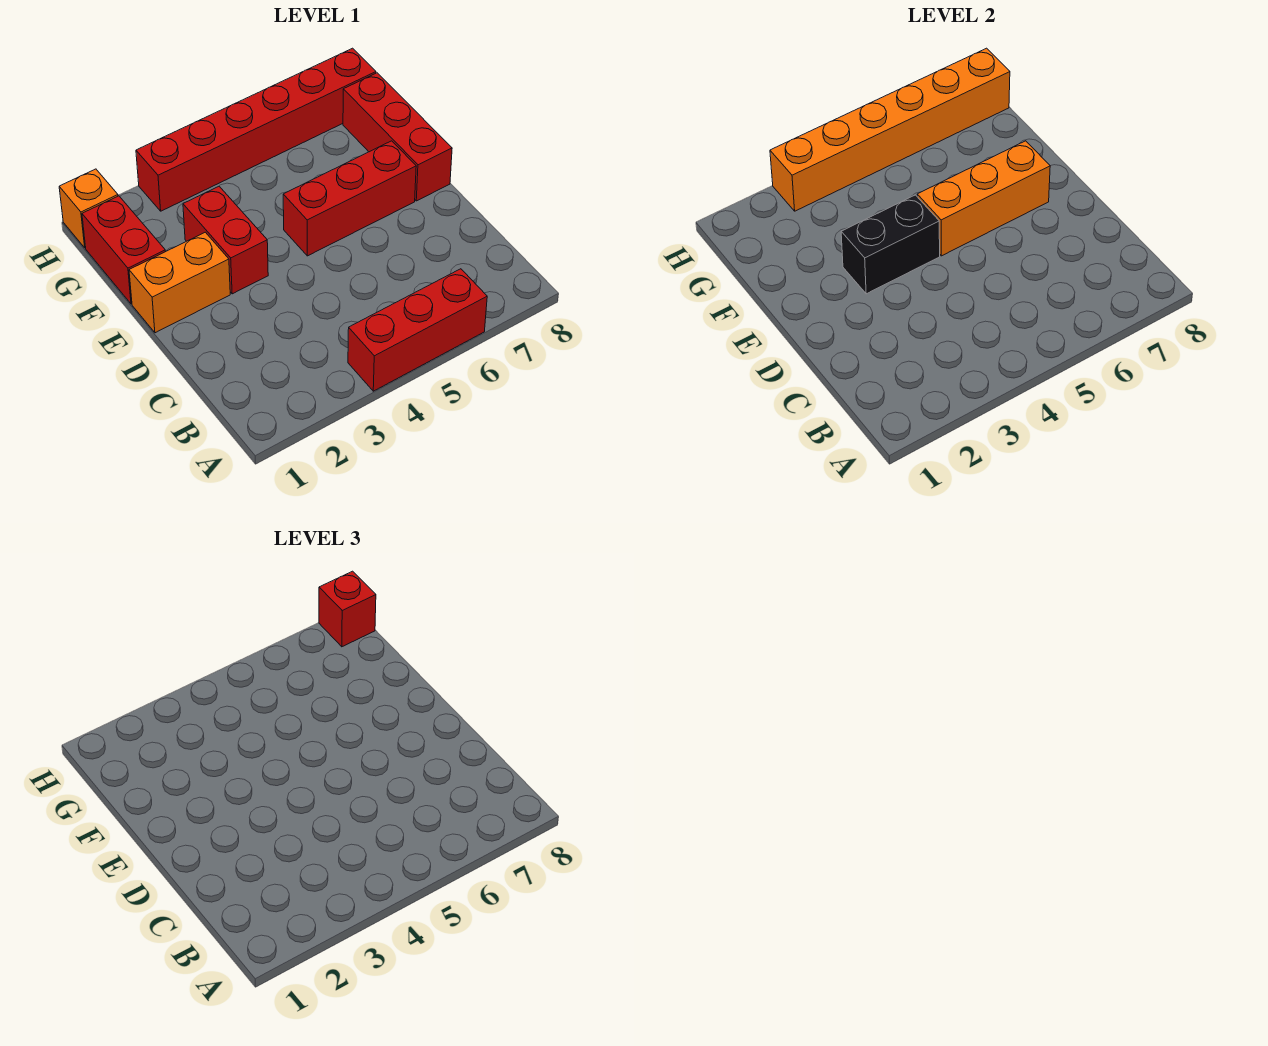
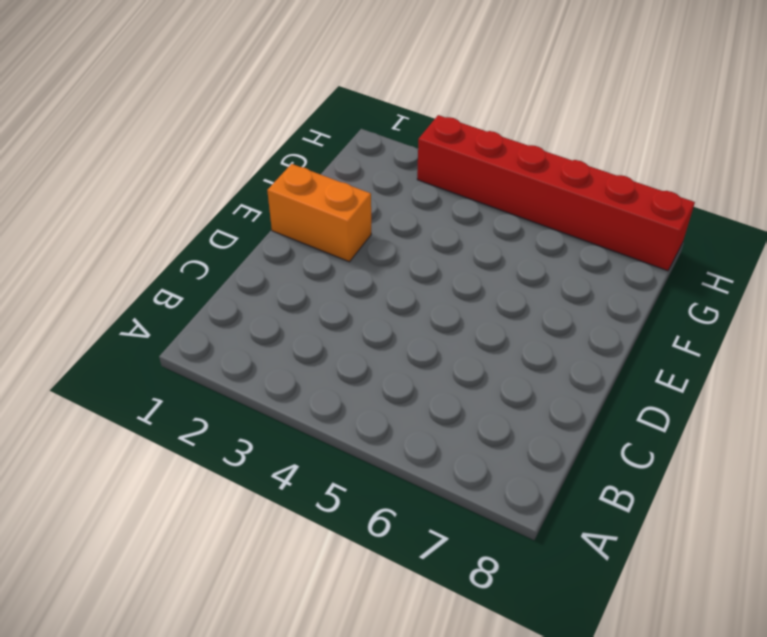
none -> red brick A4:A6 level 1
none -> red brick E3:F3 level 1
none -> red brick E5:E7 level 1

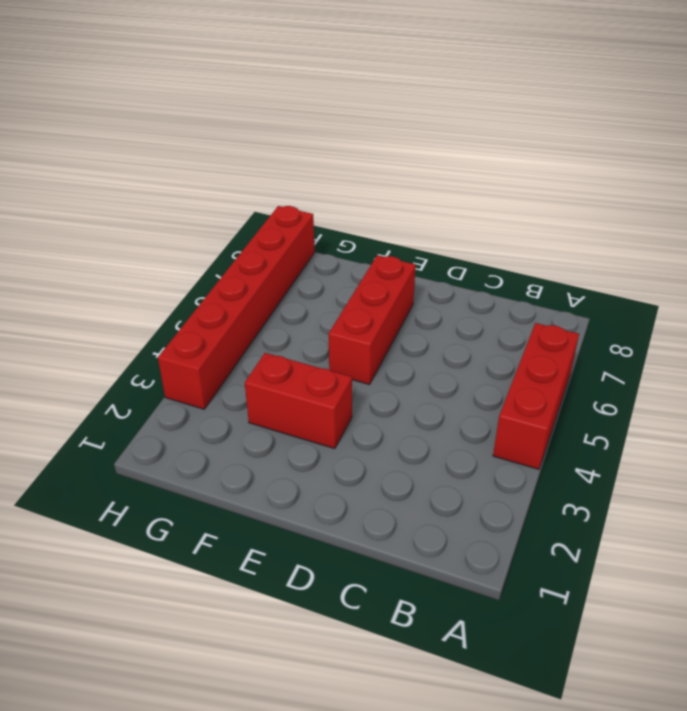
none -> orange brick E1:E2 level 1
none -> red brick E8:G8 level 1
none -> red brick F1:G1 level 1

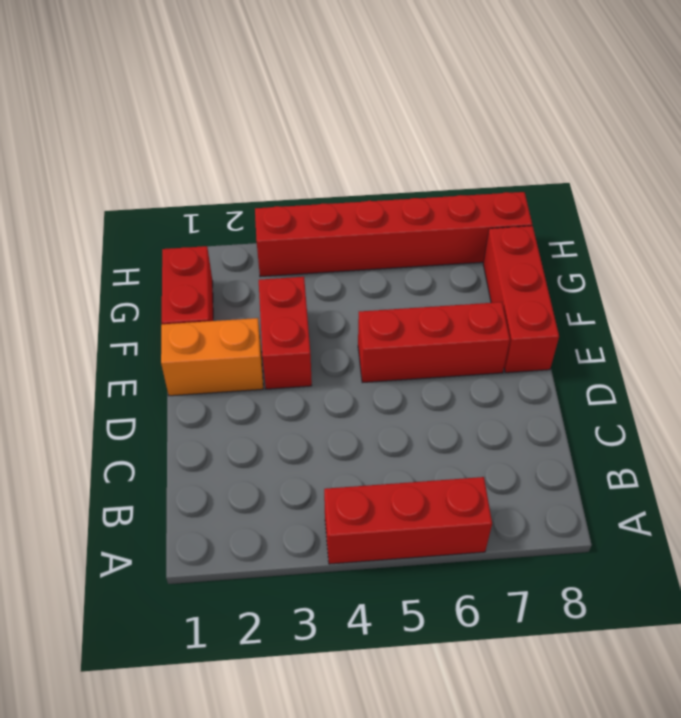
none -> orange brick H1 level 1
none -> black brick E3:E4 level 2
none -> orange brick E5:E7 level 2

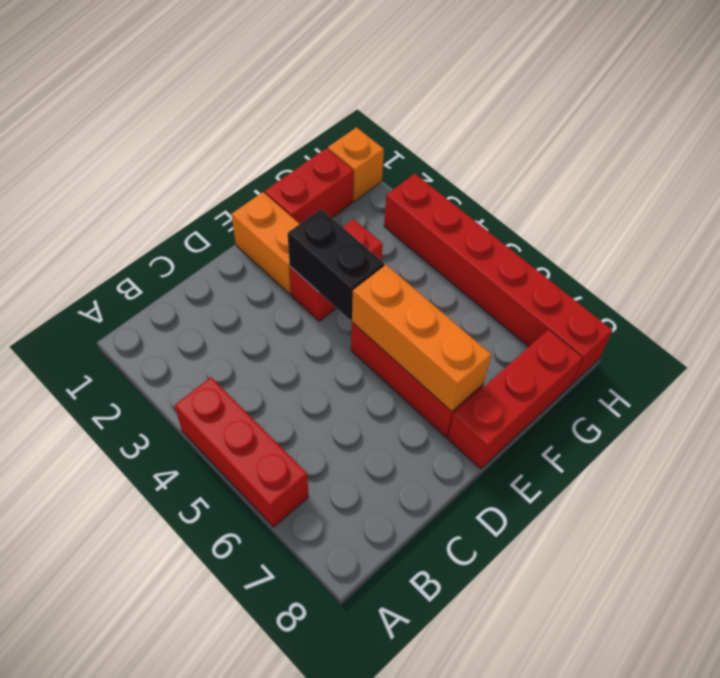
none -> orange brick H3:H8 level 2
none -> red brick H8 level 3

